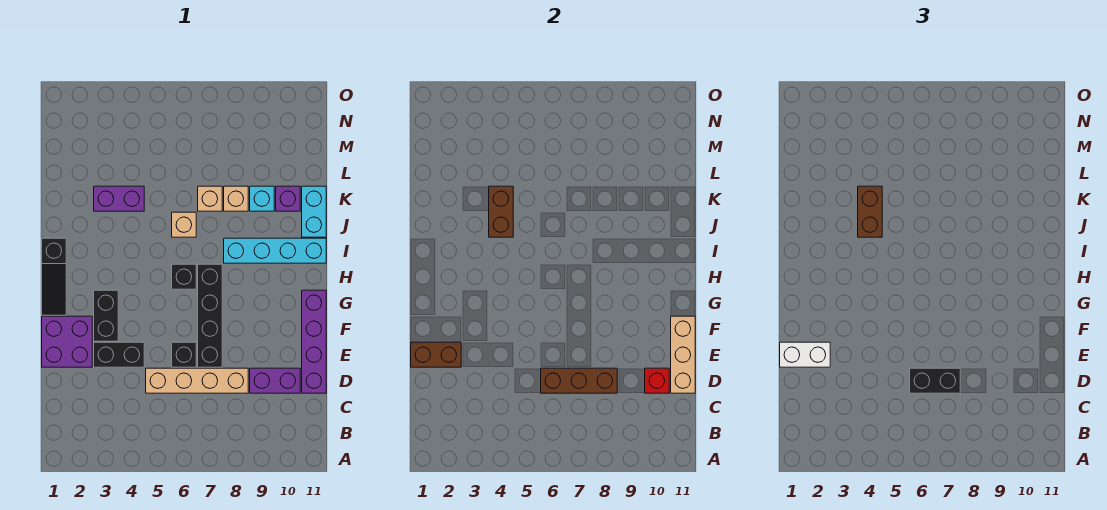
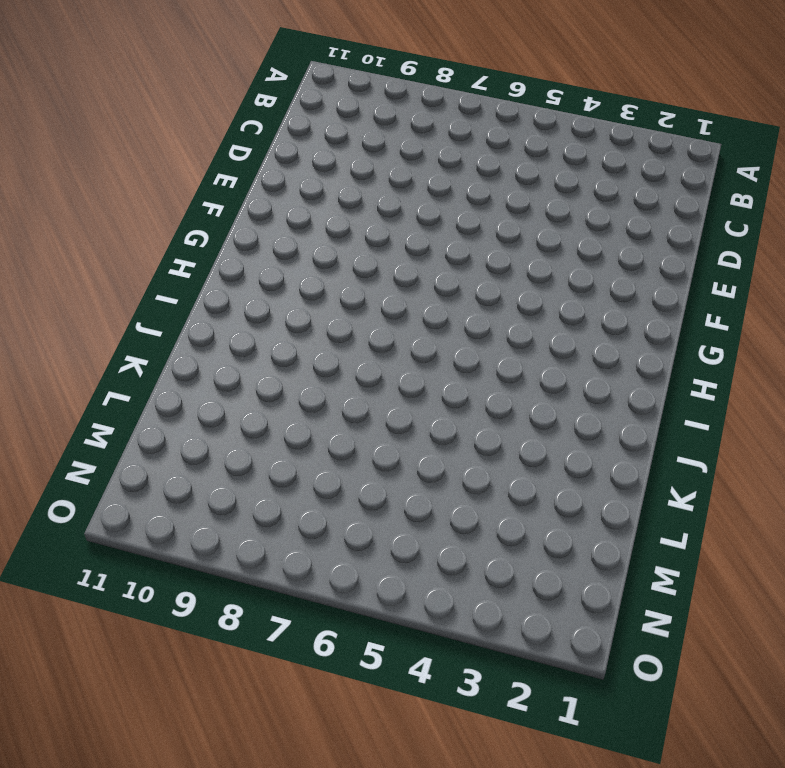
none -> tan brick D5:D8 level 1
none -> purple brick D9:D10 level 1
none -> purple brick D11:G11 level 1

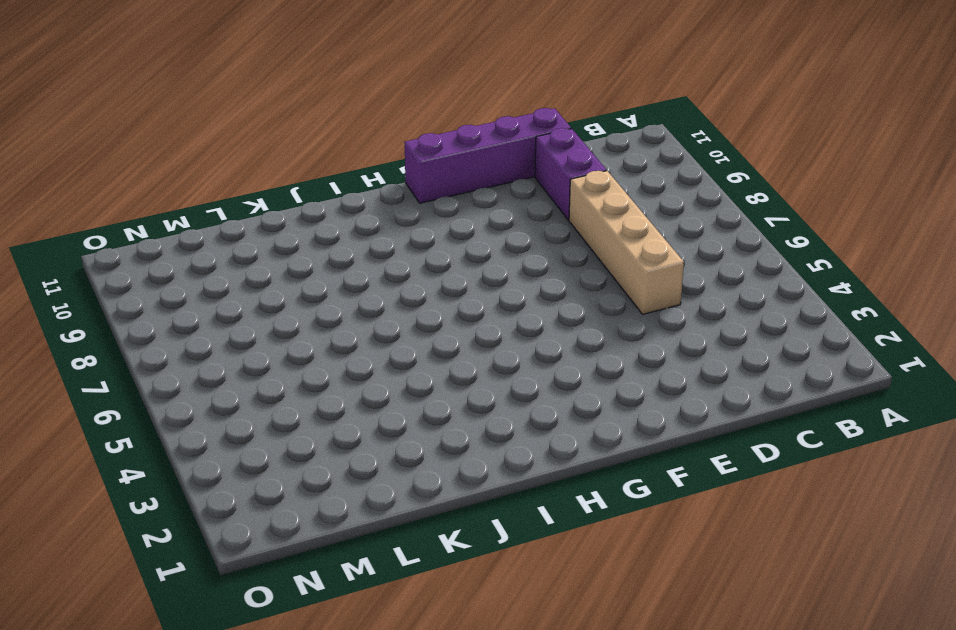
none -> purple brick E1:F2 level 1
none -> black brick E3:E4 level 1
none -> black brick E6 level 1

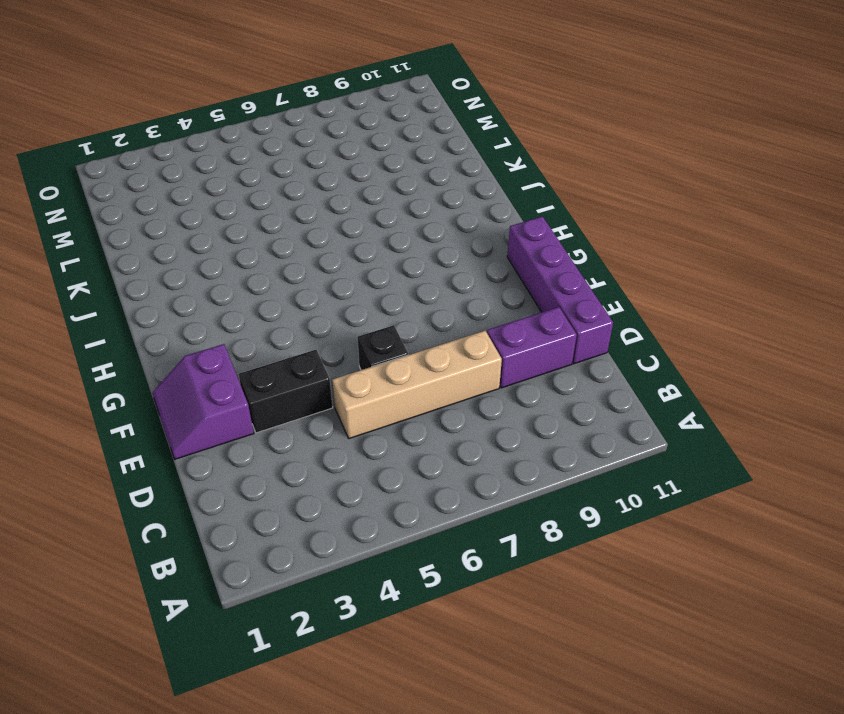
purple slope E1:F2 level 1 top 2 -> purple brick E1:F2 level 1
none -> black brick E7:H7 level 1
none -> black brick F3:G3 level 1
none -> black slope G1:I1 level 1 top I

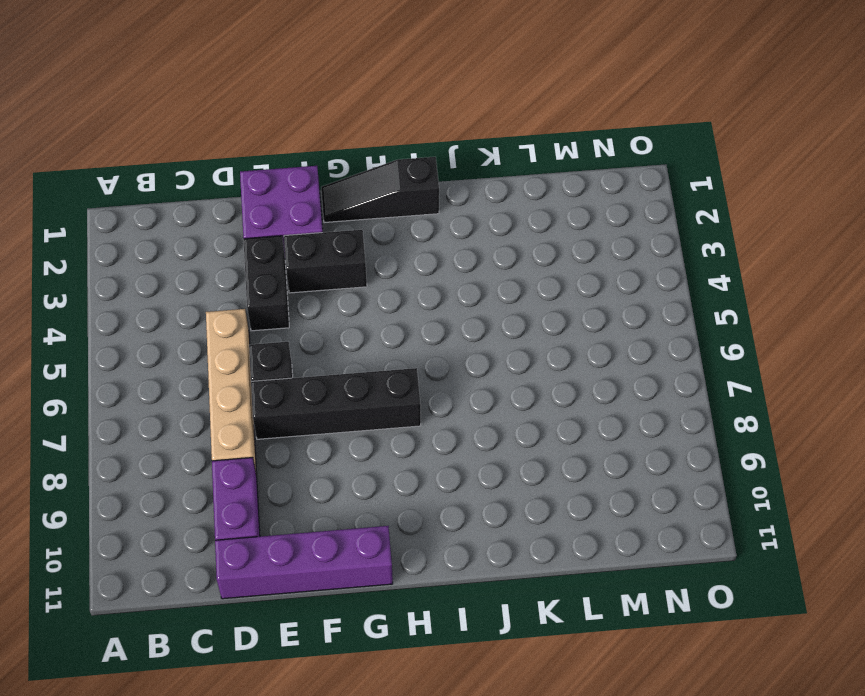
none -> black brick H6 level 1
none -> cyan brick I8:I11 level 1
none -> tan brick J6 level 1

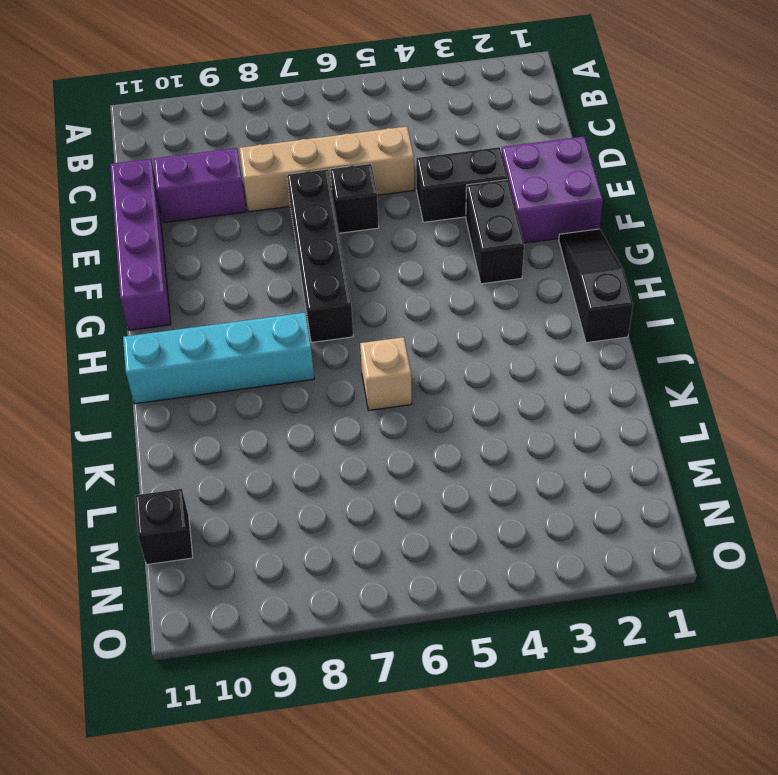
black brick M11 level 1 -> black brick H6 level 1
none -> cyan brick J11:K11 level 1
none -> purple brick K3:K4 level 1
none -> tan brick K7 level 1

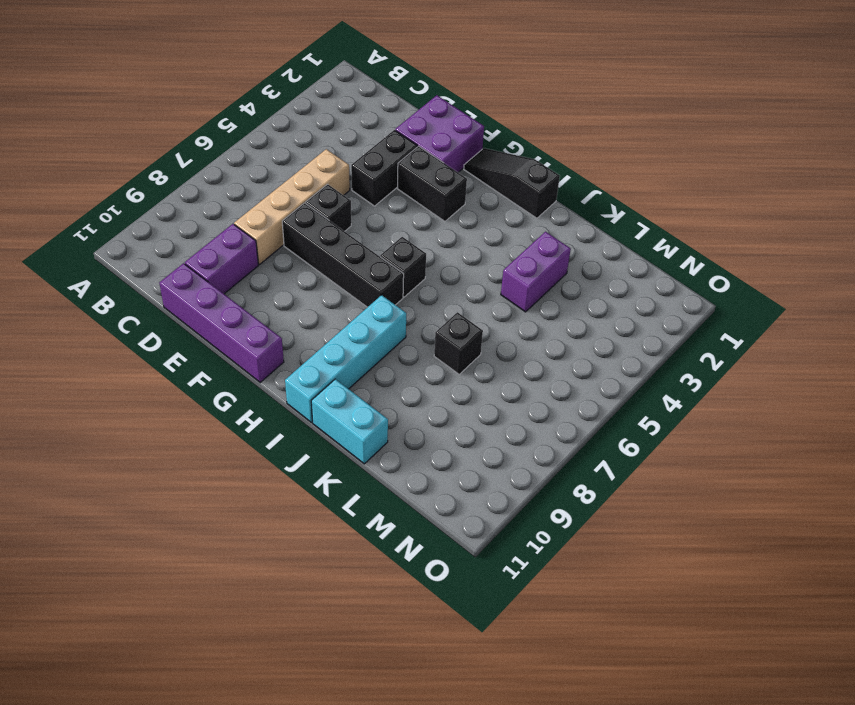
black brick K7 level 1 -> tan brick K7 level 1
none -> tan brick J6 level 1
none -> tan brick K8 level 1
none -> cyan brick K9 level 1

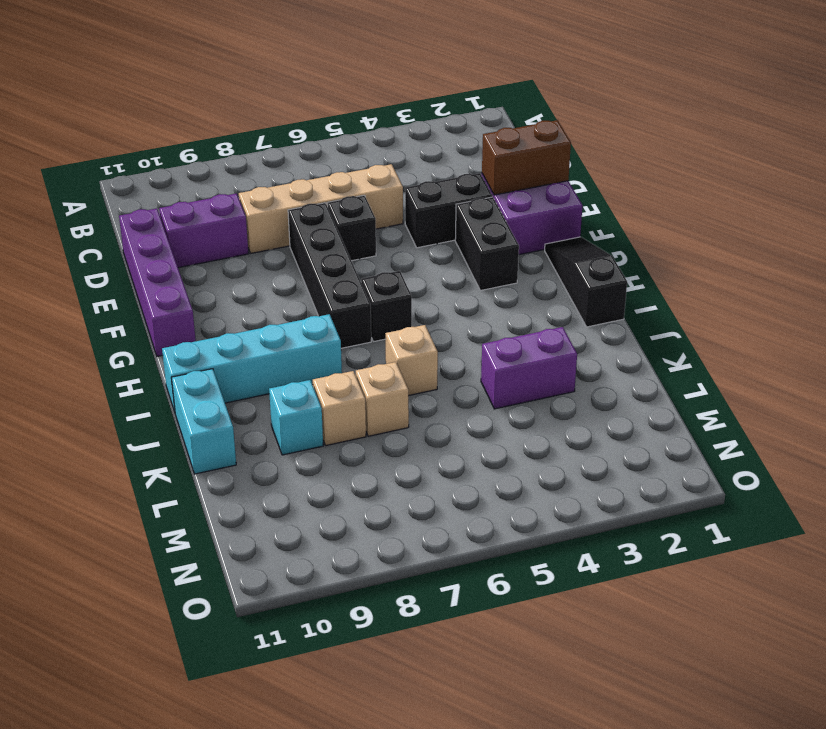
none -> purple brick K10 level 1
none -> brown brick D6:D8 level 2
none -> red brick D10 level 2

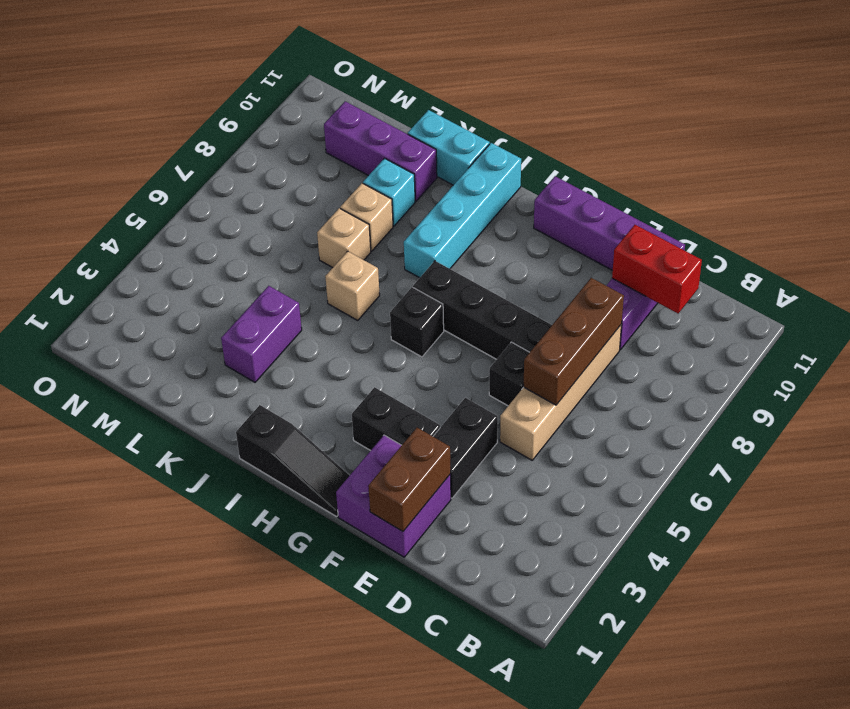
red brick C10:D10 level 2 -> red brick D10 level 2
purple brick K10:M10 level 1 -> purple brick K10 level 1
none -> tan brick D11:F11 level 2
none -> brown brick J4:K4 level 2
none -> black brick D6:D7 level 3

